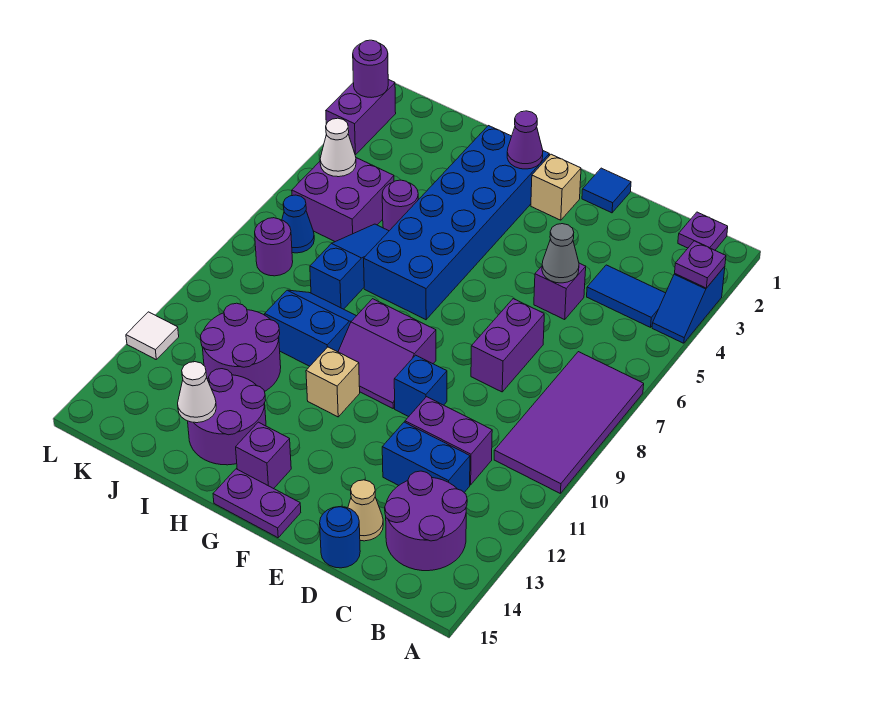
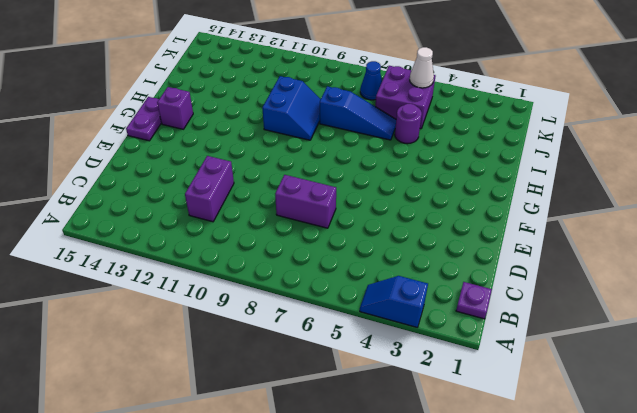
none -> purple tile A7:B10 level 1
none -> blue tile B4:C4 level 1
none -> purple round brick B13:C14 level 1
none -> blue brick C12:D12 level 1

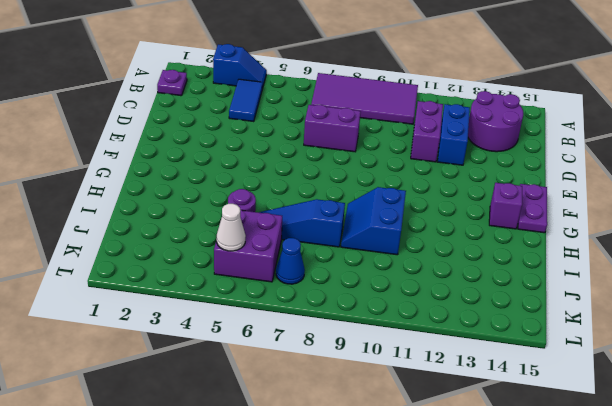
none -> purple brick D5 level 1
none -> tan cone D14 level 1
none -> blue round brick D15 level 1
none -> blue tile E1 level 1

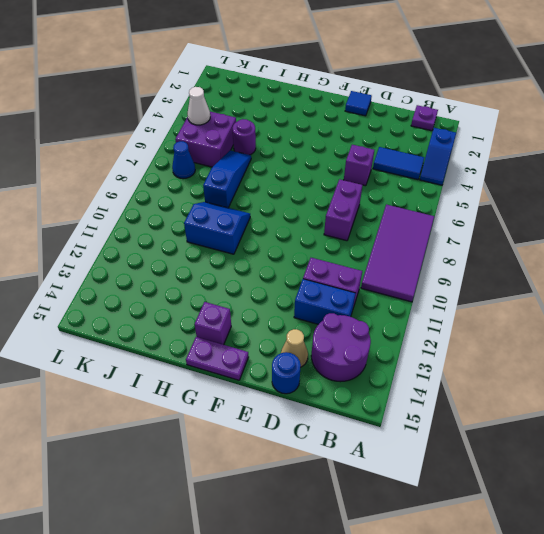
none -> blue brick E10 level 1
none -> tan brick F2 level 1
none -> purple slope F9:G10 level 1 top 9
none -> blue brick G2:H7 level 1

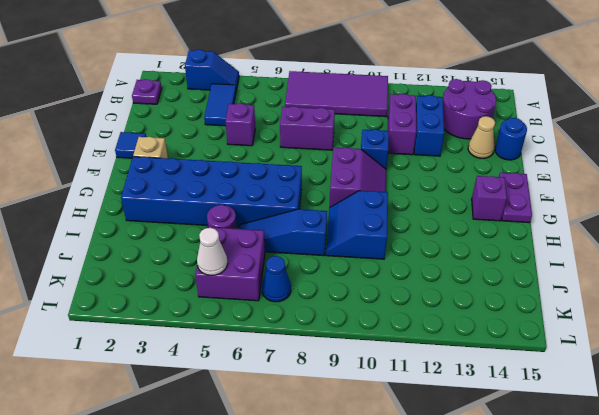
none -> tan brick G11 level 1
none -> purple round brick H13:I14 level 1
none -> purple round brick I11:J12 level 1
none -> purple round brick K8 level 1

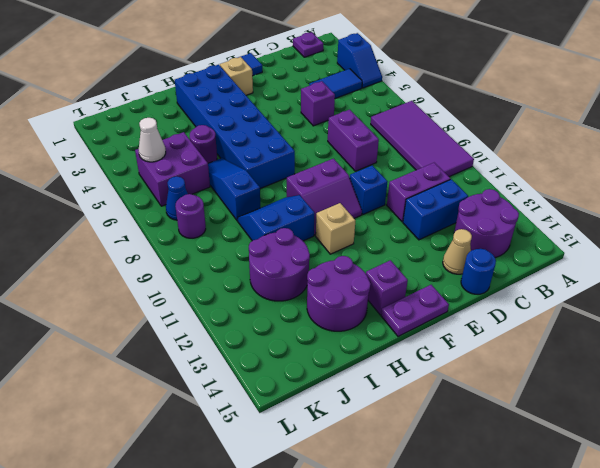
none -> purple brick L2:L3 level 1
none -> white tile L12 level 1
none -> purple plate A3 level 2
none -> grey cone D5 level 2

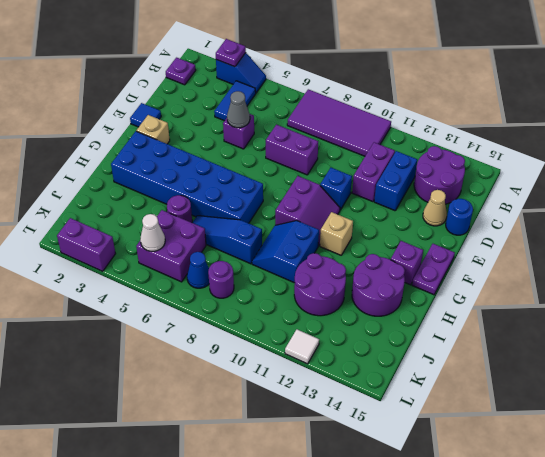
none -> purple cone G2 level 2
none -> white cone I14 level 2
none -> purple round brick L2 level 2

